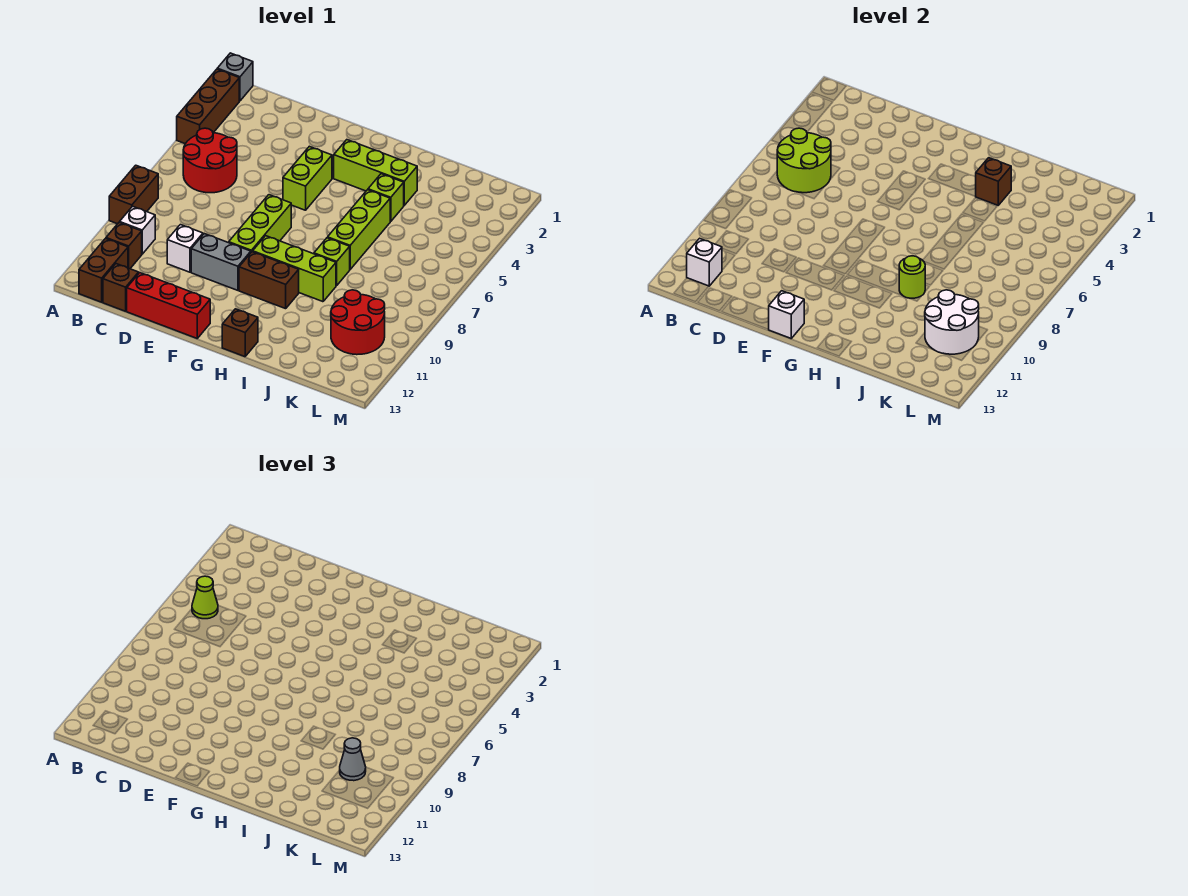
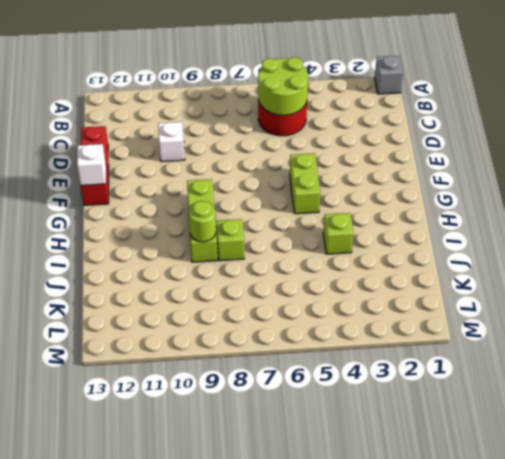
lime brick F5:G5 level 1 -> lime brick F4:F5 level 1
none -> brown brick A2:A4 level 1
none -> brown brick A8:A9 level 1
none -> white brick B10 level 1

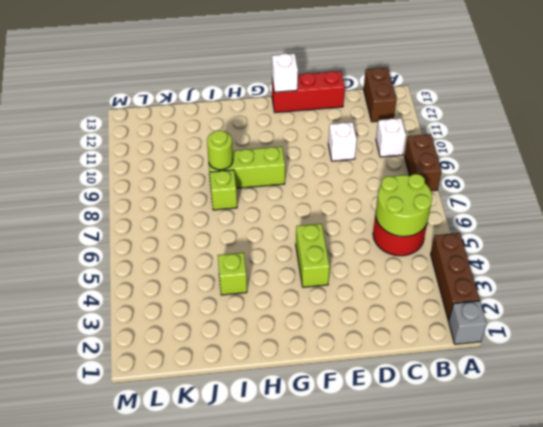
none -> brown brick B11 level 1
none -> brown brick C13 level 1
none -> grey brick E10:F10 level 1

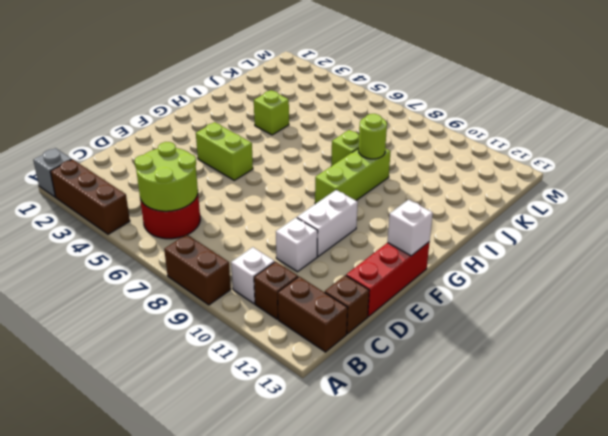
white brick E10:F10 level 1 -> grey brick E10:F10 level 1
none -> lime brick F7:F9 level 1
none -> lime brick G3:I3 level 1
none -> brown brick G10:H10 level 1

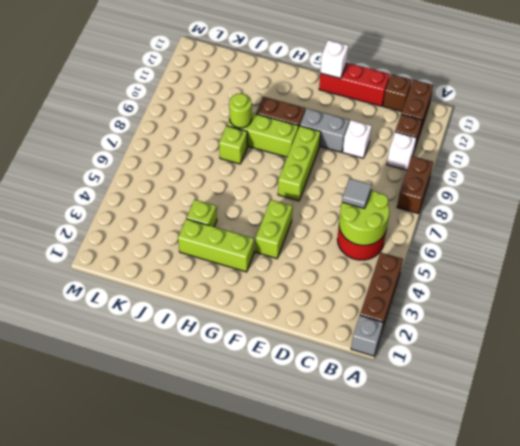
grey tile C6 level 3 -> none
none -> brown brick H13 level 1
none -> lime brick I5:I7 level 1
none -> red round brick K10:L11 level 1

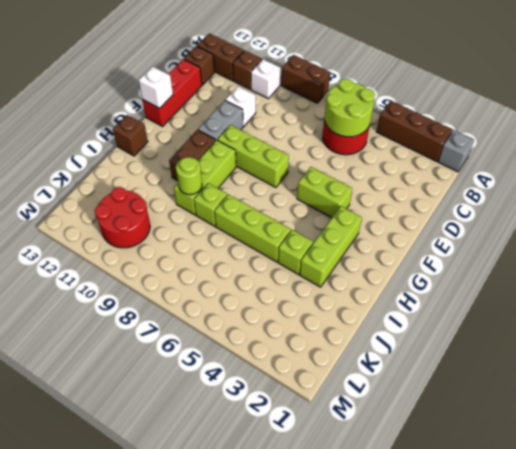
none -> white brick B12 level 2
none -> brown brick I3 level 2
none -> white round brick K10:L11 level 2

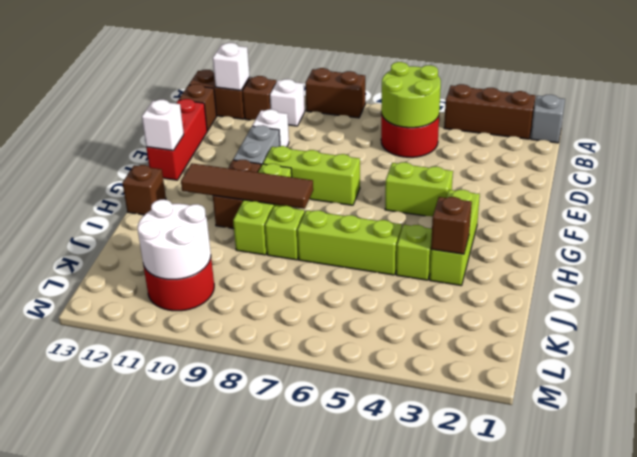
brown tile H8:H11 level 2 -> none
none -> lime round brick I9 level 2
none -> lime cone B5 level 3
none -> grey cone K10 level 3

